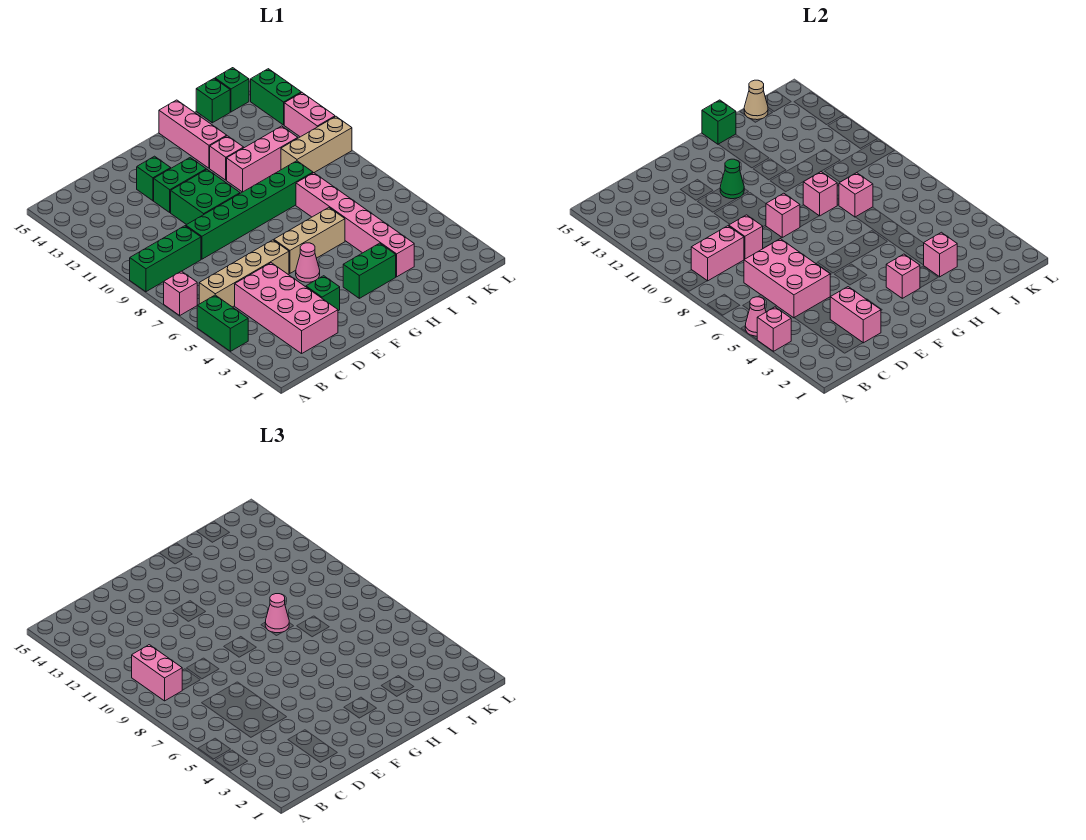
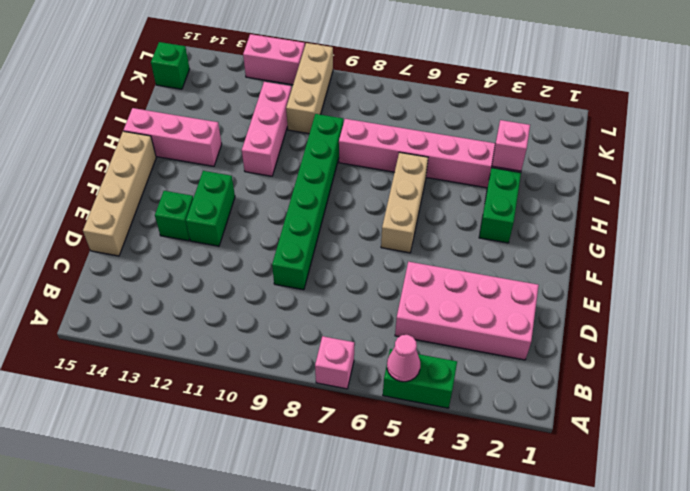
tan brick D15:G15 level 1 -> tan brick B6:E6 level 1
none -> green brick A9:C9 level 1
none -> green brick E3 level 1
none -> green brick E10:F11 level 1
none -> pink cone F5 level 1

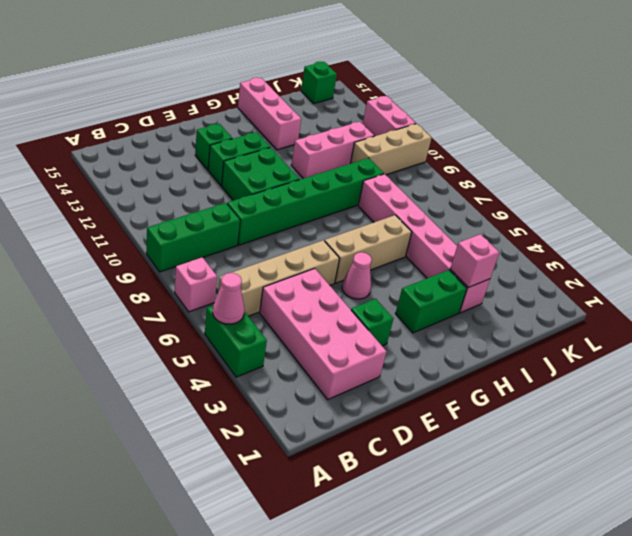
none -> pink brick H12 level 1
none -> green brick J15 level 1
none -> green brick L13:L14 level 1
none -> pink brick A4 level 2

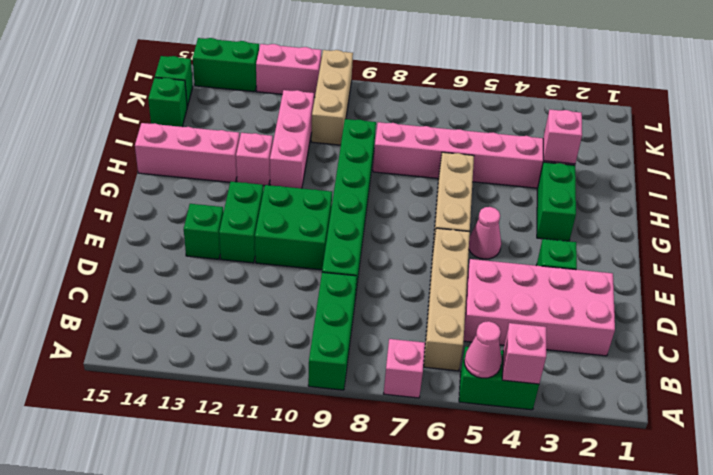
none -> pink brick B9:C9 level 2
none -> pink brick C5:D7 level 2
none -> pink brick D2:D3 level 2
none -> pink brick D9 level 2

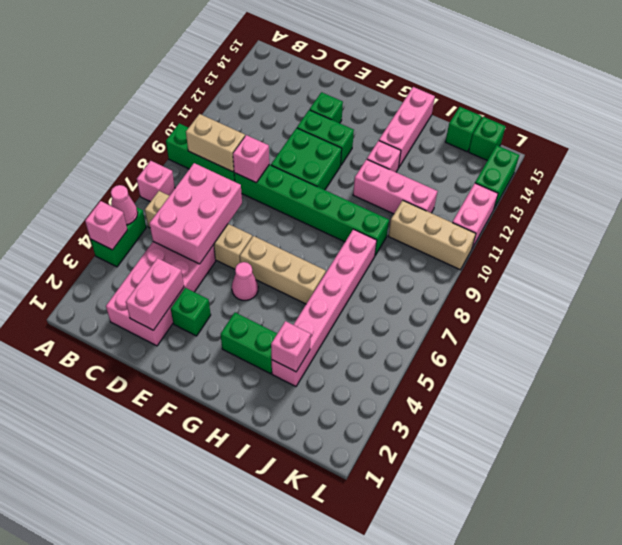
tan brick B9:C9 level 2 -> pink brick B9:C9 level 2
none -> pink brick F9 level 2
none -> green cone F12 level 2
none -> pink brick G3 level 2
none -> pink brick H9 level 2

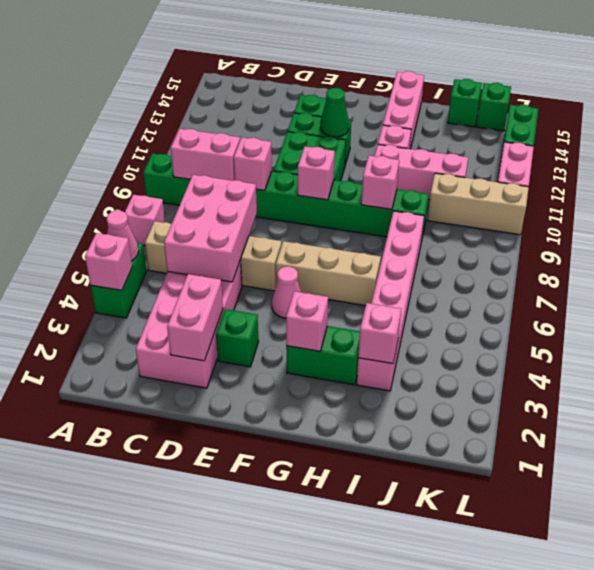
none -> green brick H15 level 2
none -> pink brick I8 level 2
none -> tan cone J15 level 2
none -> pink brick B9:B10 level 3

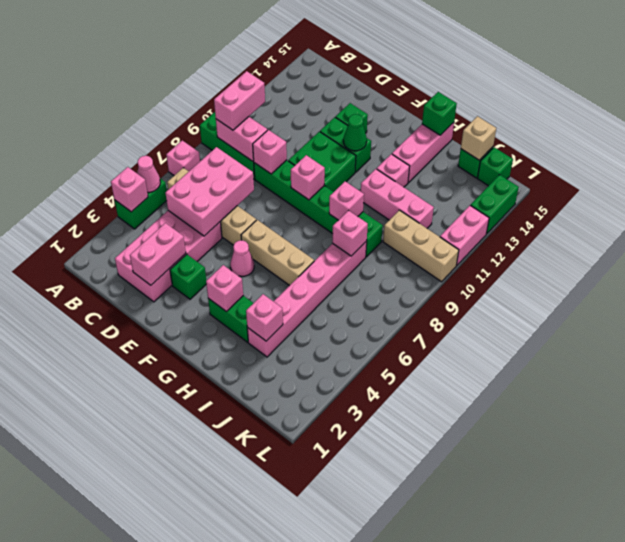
tan brick J15 level 2 -> tan cone J15 level 2
none -> pink cone H9 level 3

